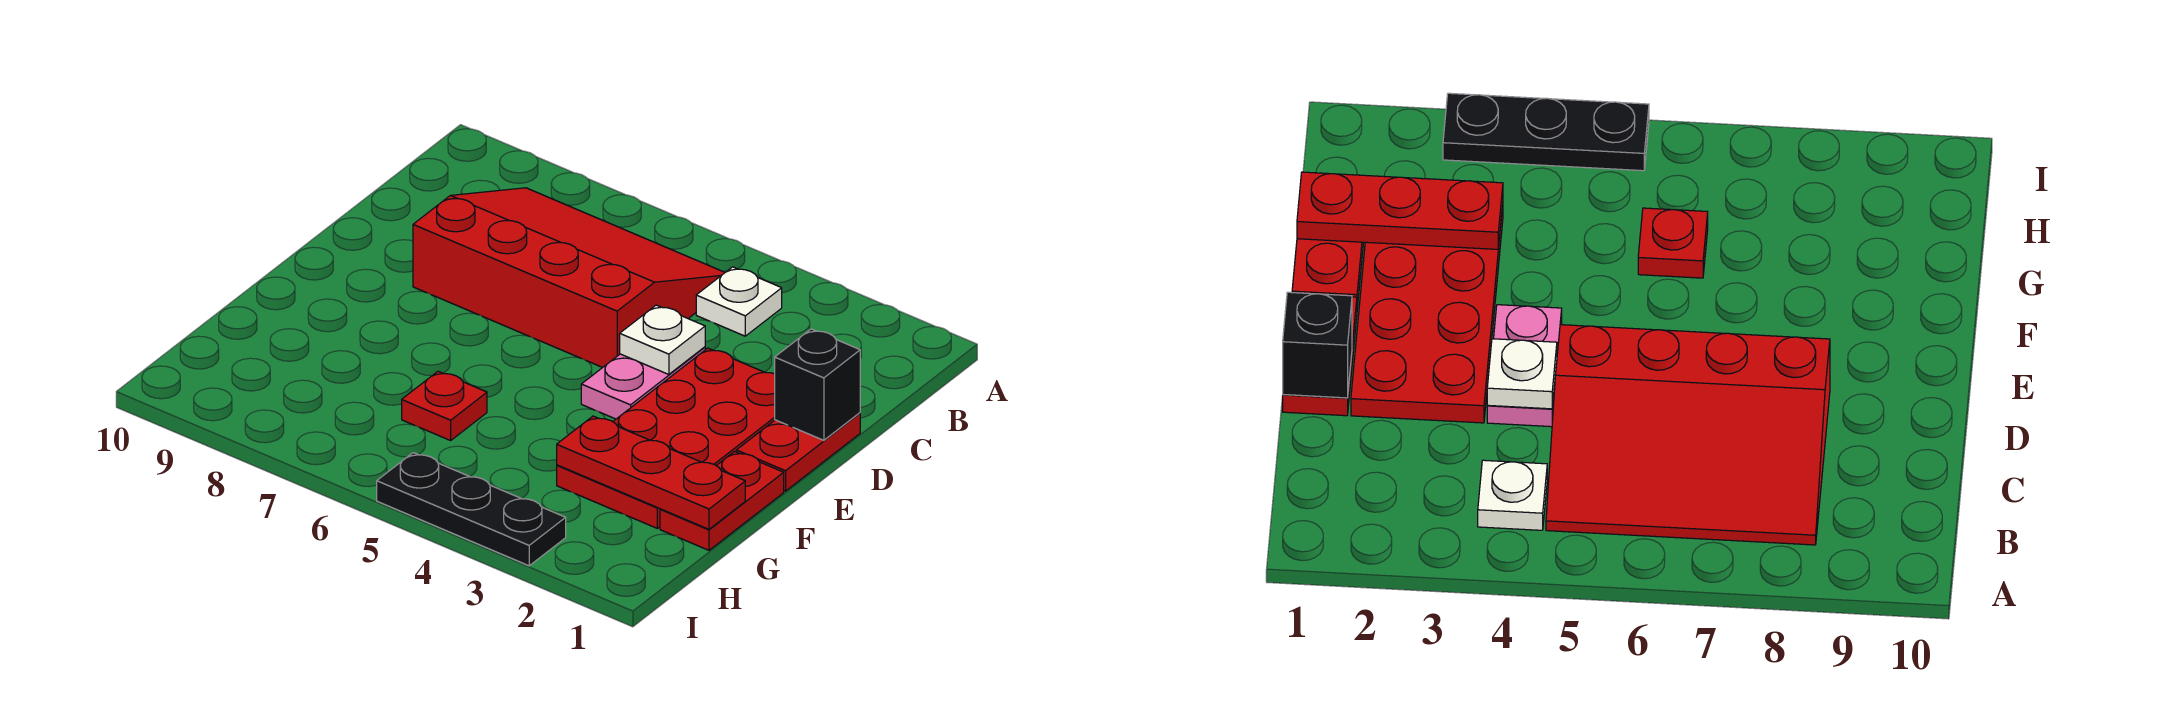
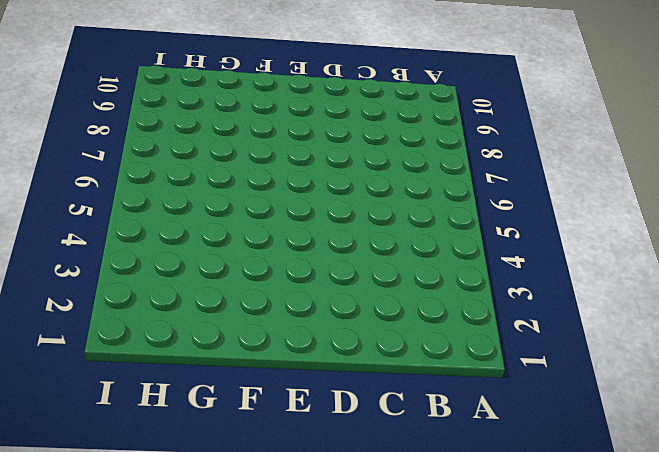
none -> white plate B4 level 1
none -> red slope B5:D8 level 1 top D

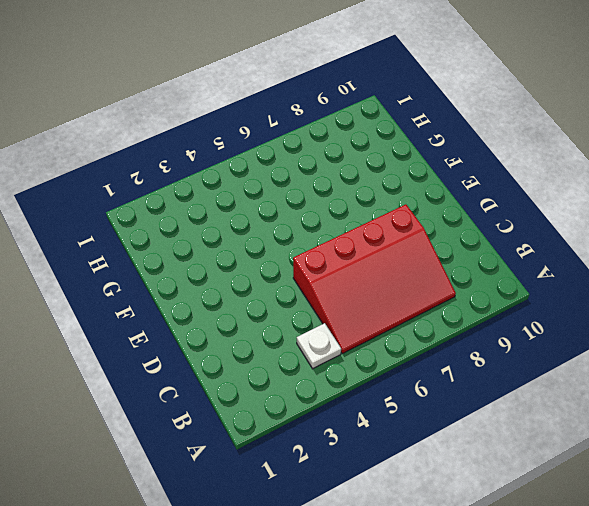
none -> red plate D1:E1 level 1
none -> red plate D2:G3 level 1

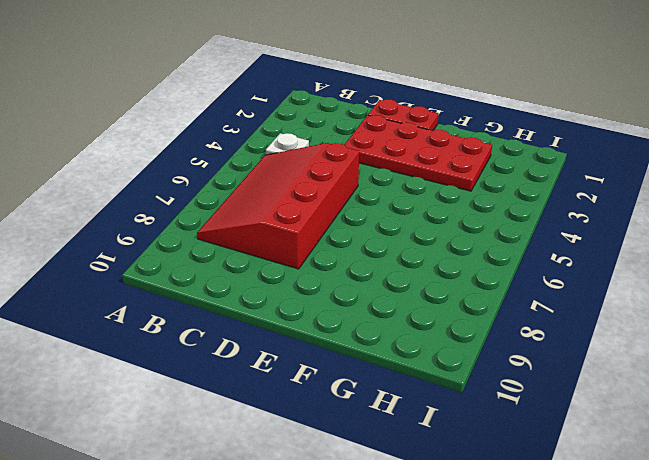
none -> pink plate D4:E4 level 1
none -> red plate F1:G1 level 1

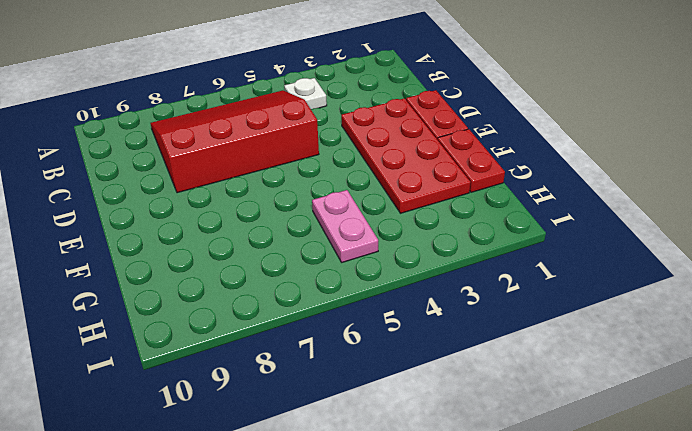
pink plate G5:H5 level 1 -> pink plate D4:E4 level 1
none -> red plate G6 level 1
none -> black plate I3:I5 level 1

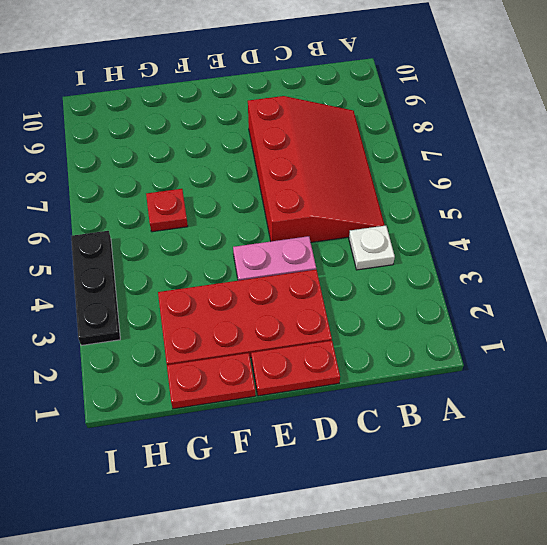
none -> black brick D1 level 2
none -> white plate D4 level 2

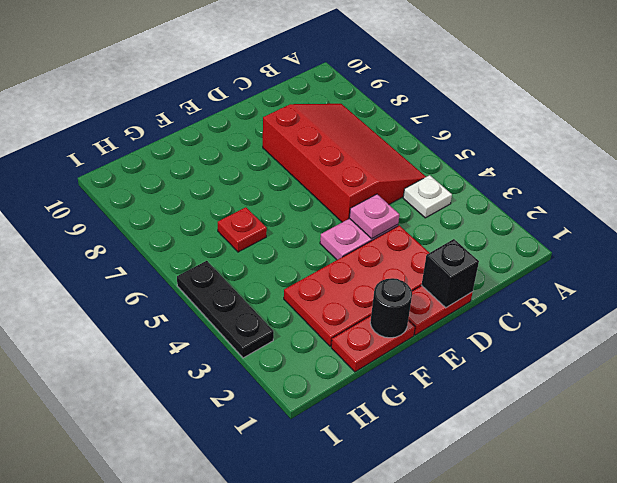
pink plate D4 level 2 -> white plate D4 level 2
black round brick F1 level 2 -> none
none -> red plate G1:G3 level 2

